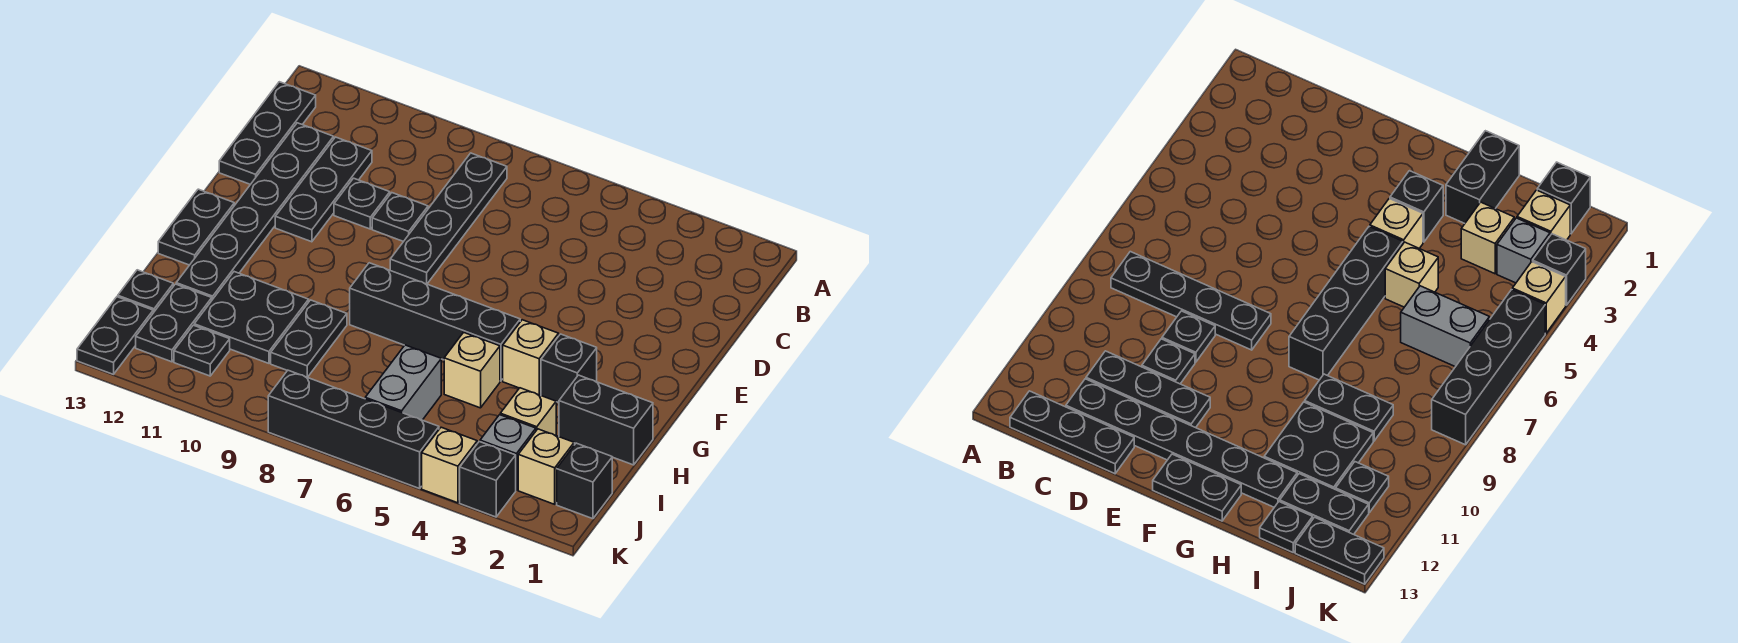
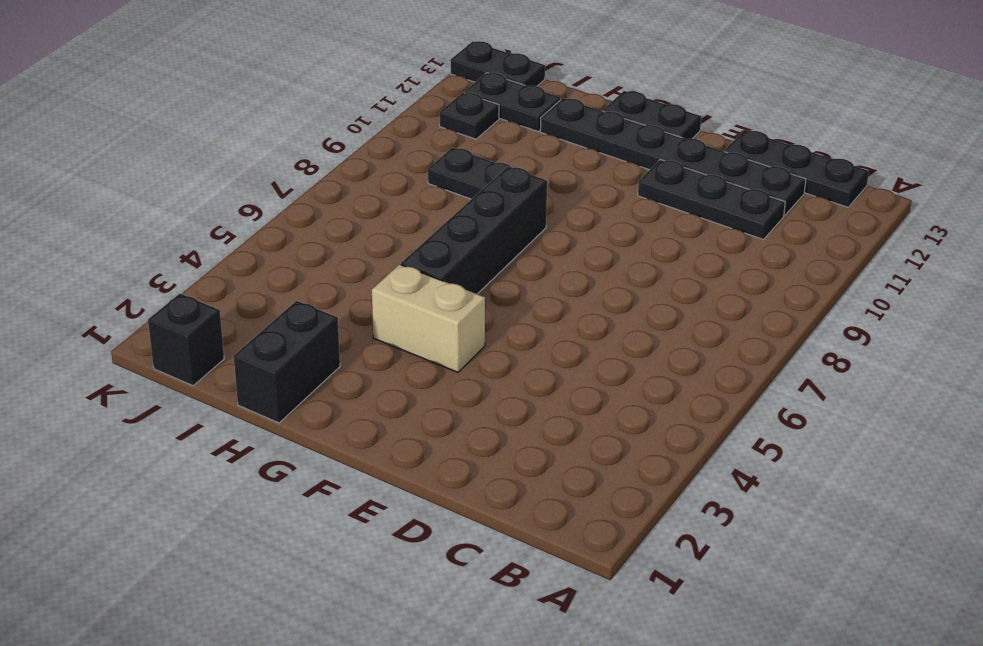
tan brick F4:G4 level 1 -> tan brick G4 level 1
none -> black plate B8:E8 level 1
none -> black plate D9 level 1
none -> black plate D10 level 1

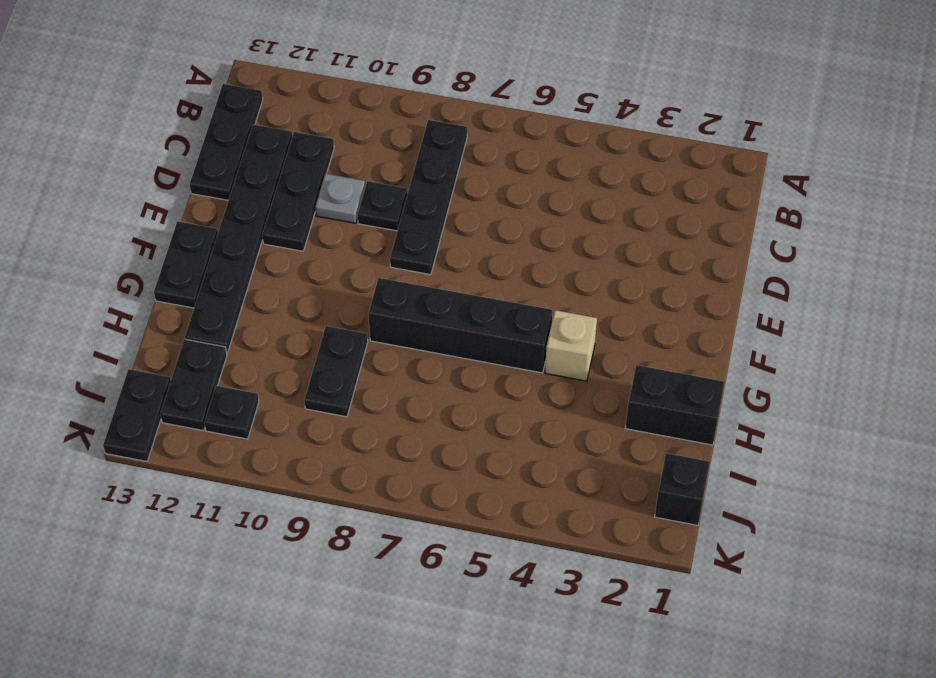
grey plate D10 level 1 -> black plate D10 level 1
none -> black brick G3 level 1
none -> tan brick H5 level 1
none -> black plate H10:I11 level 1

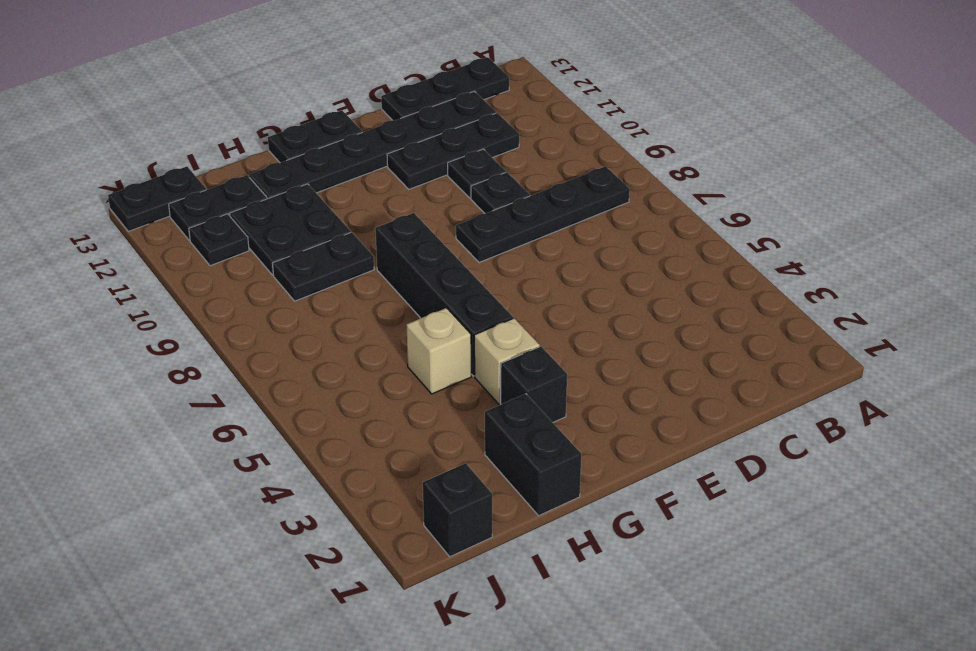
none -> tan brick I3 level 1
none -> grey brick I6:J6 level 1
none -> black plate I13 level 1

